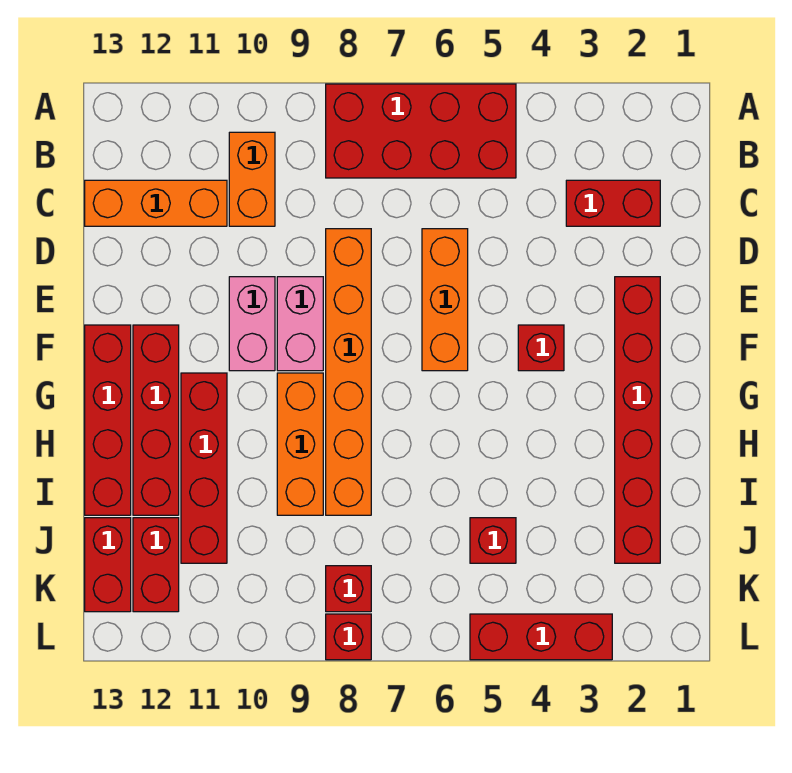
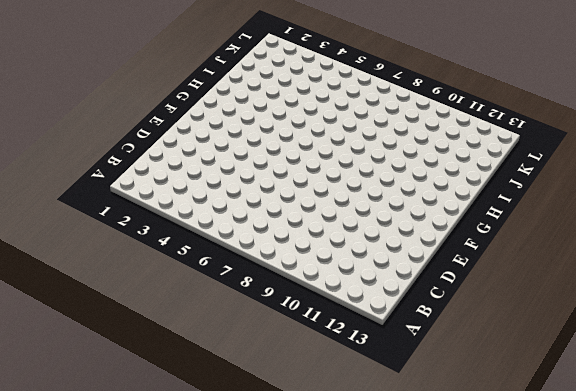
none -> red brick A5:B8 level 1
none -> orange brick B10:C10 level 1
none -> red brick C2:C3 level 1

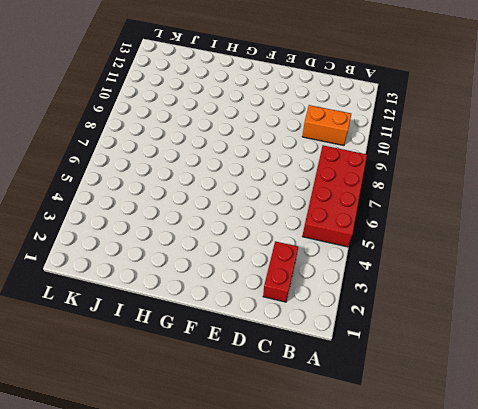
none -> orange brick C11:C13 level 1
none -> orange brick D6:F6 level 1
none -> orange brick D8:I8 level 1

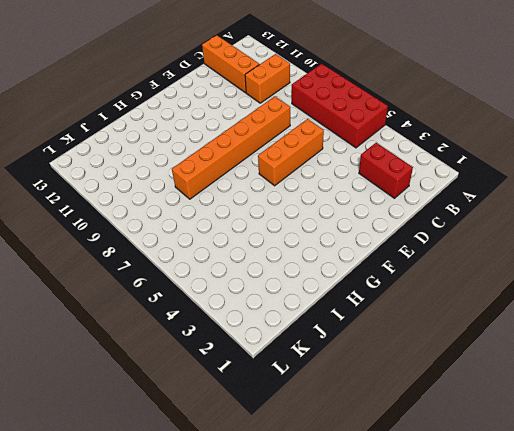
none -> red brick E2:J2 level 1
none -> pink brick E9:F9 level 1
none -> pink brick E10:F10 level 1

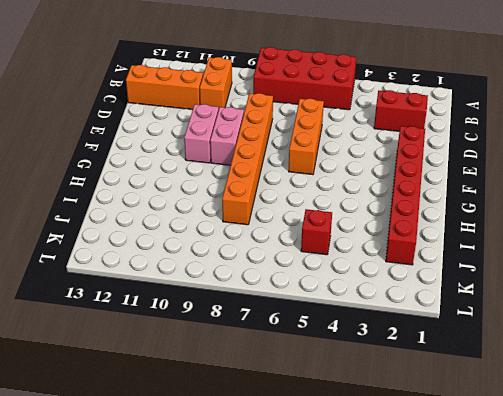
none -> red brick F4 level 1
none -> red brick F12:I12 level 1
none -> red brick F13:I13 level 1

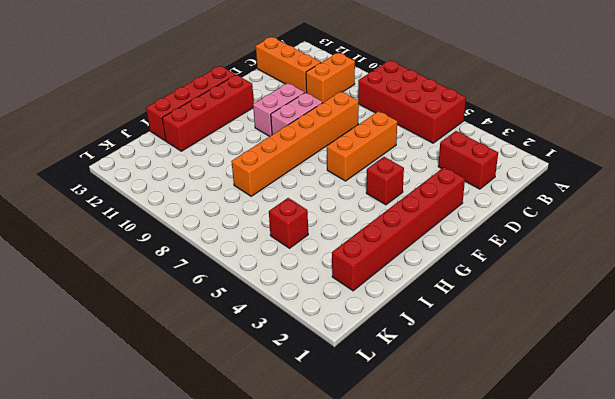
none -> orange brick G9:I9 level 1
none -> red brick G11:J11 level 1
none -> red brick J12:K12 level 1

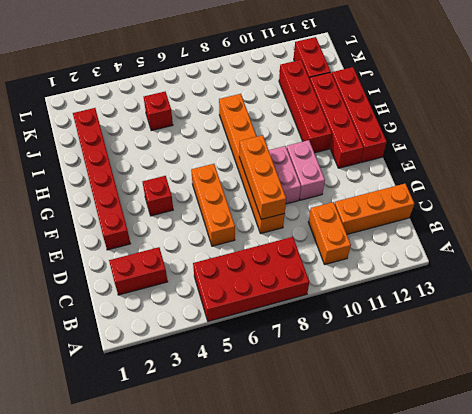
orange brick D8:F8 level 2 -> orange brick G9:I9 level 1
none -> red brick J13:K13 level 1
none -> red brick K8 level 1
none -> red brick L3:L5 level 1

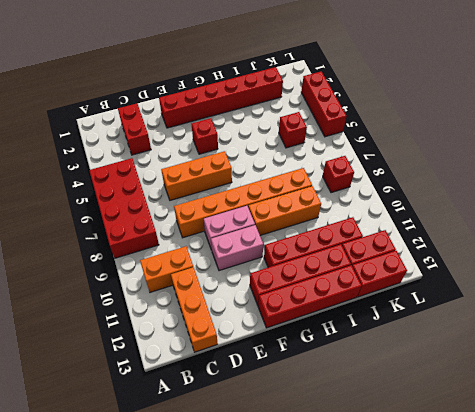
none -> red brick L8 level 1

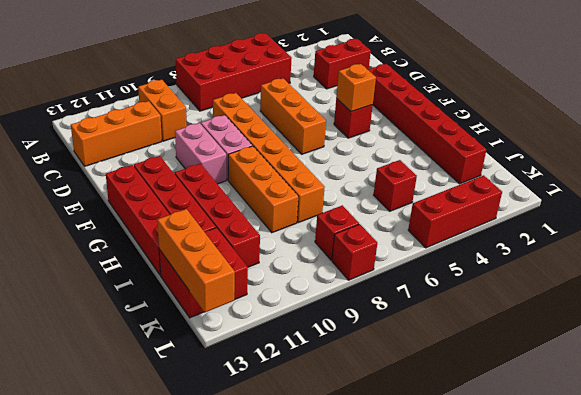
orange brick F4 level 2 -> none
orange brick J13:L13 level 2 -> none

